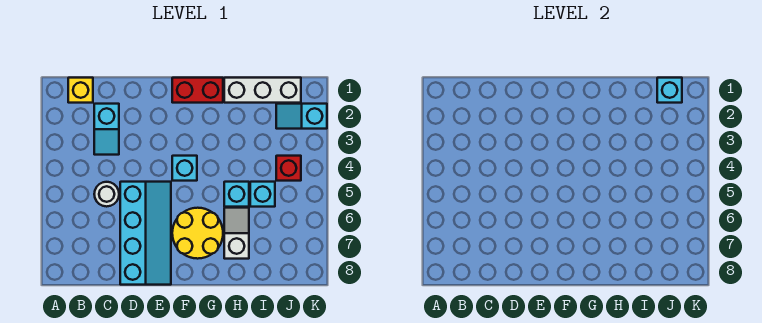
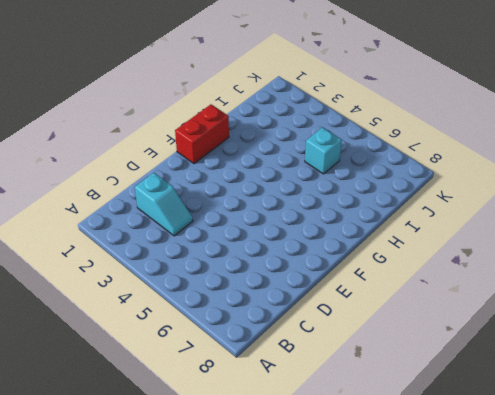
none -> yellow brick B1 level 1
none -> white round brick C5 level 1
none -> cyan slope D5:E8 level 1 top D

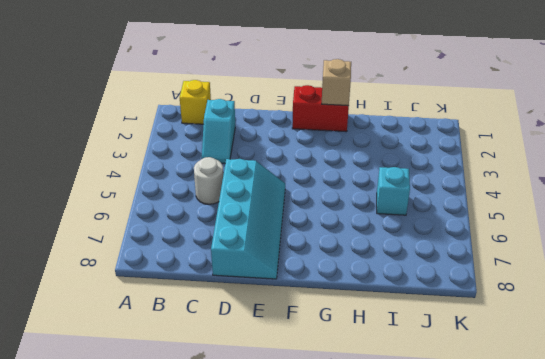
tan brick G1 level 2 -> none
none -> cyan brick F4 level 1
none -> yellow round brick F6:G7 level 1
none -> white brick H1:J1 level 1

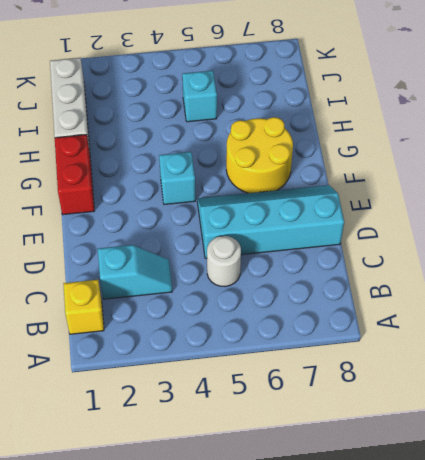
none -> cyan brick H5 level 1
none -> white slope H6:H7 level 1 top 7
none -> cyan slope J2:K2 level 1 top K

